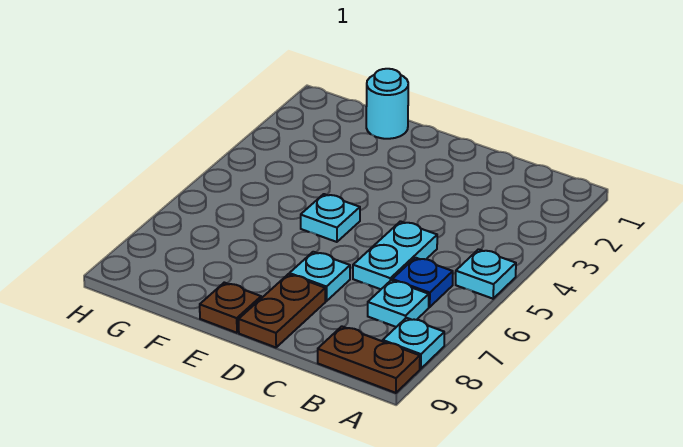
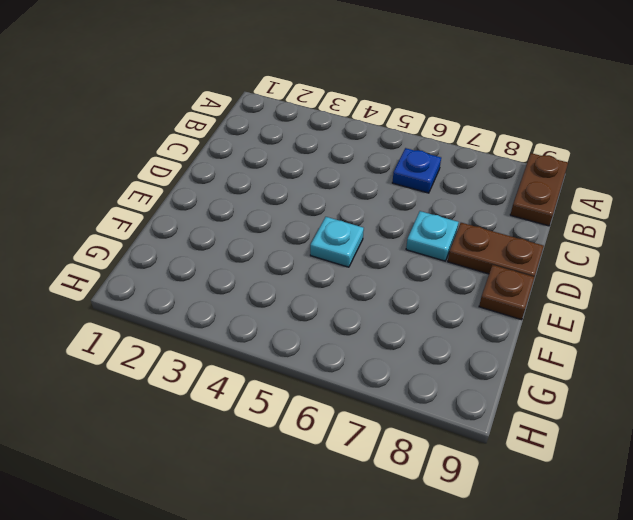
none -> cyan plate A5 level 1
none -> cyan plate A8 level 1

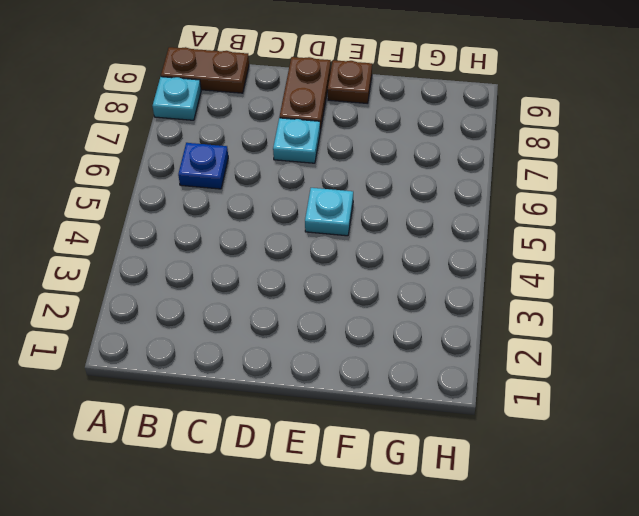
none -> cyan plate A5 level 1
none -> cyan plate B7 level 1

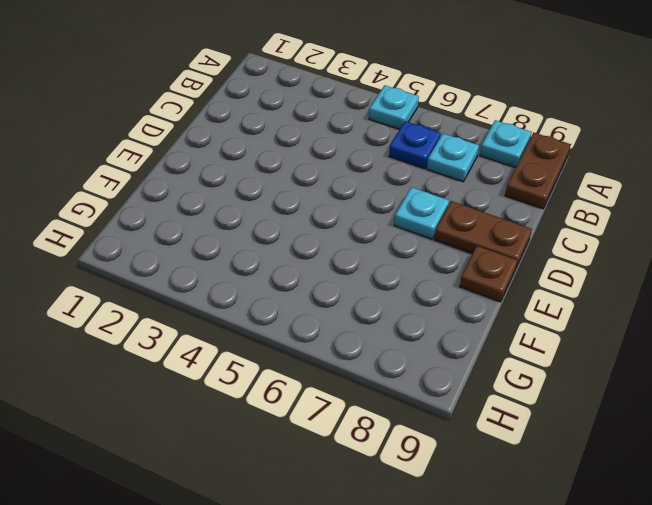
none -> cyan plate C5:C6 level 1
none -> cyan plate E5 level 1

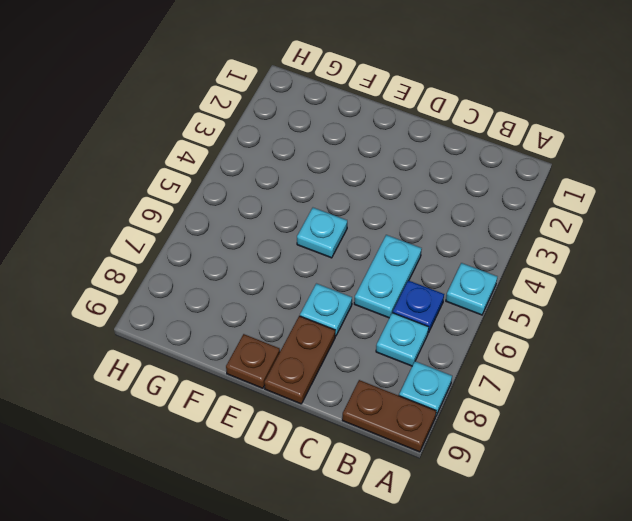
none -> cyan round brick F1 level 1

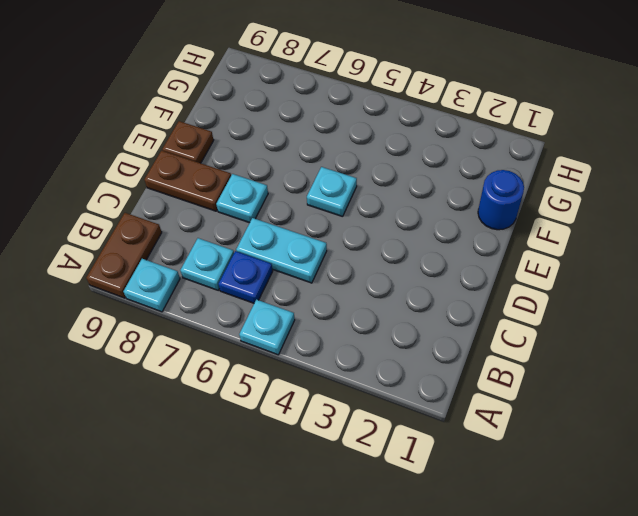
blue round brick F1 level 1 -> cyan round brick F1 level 1

